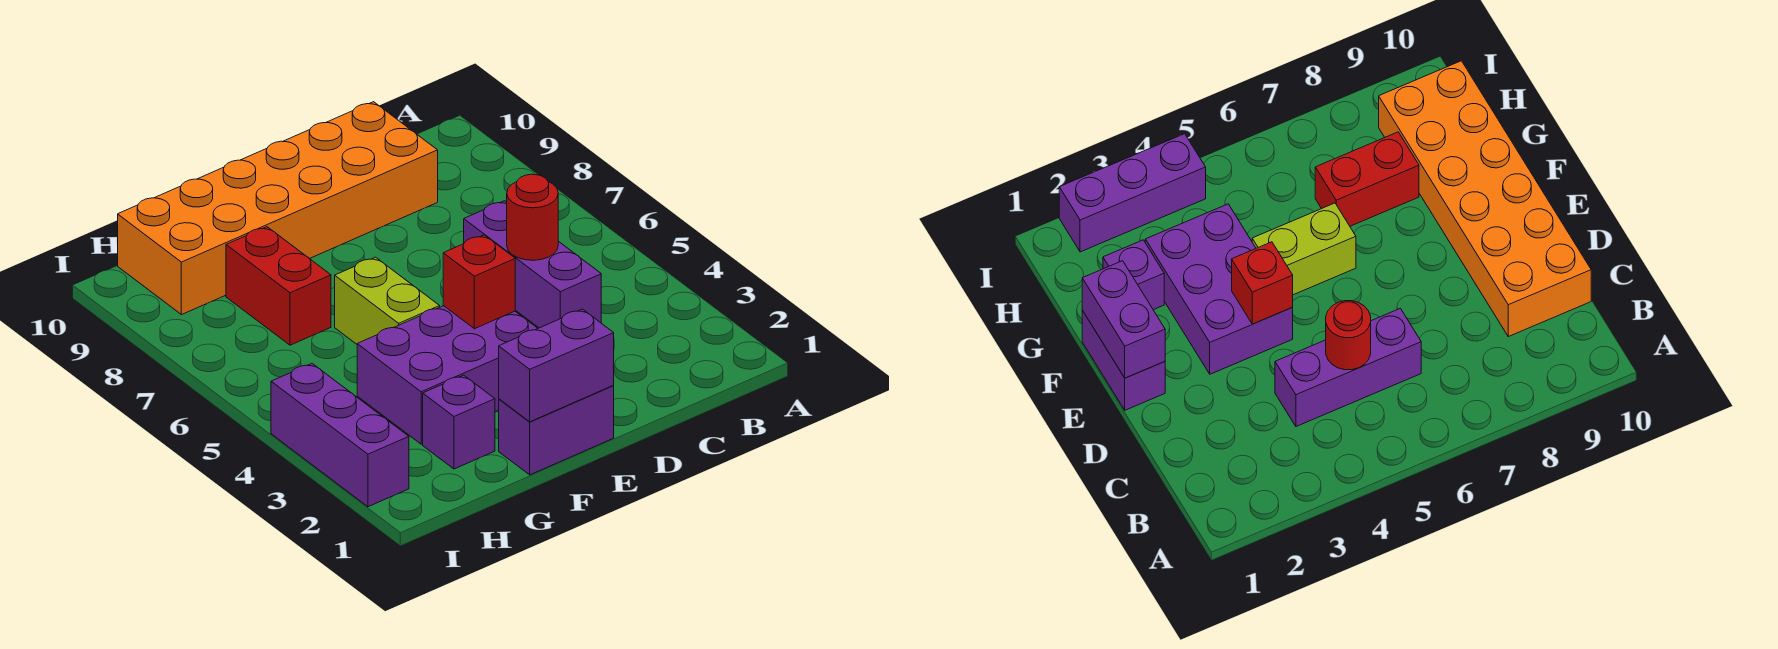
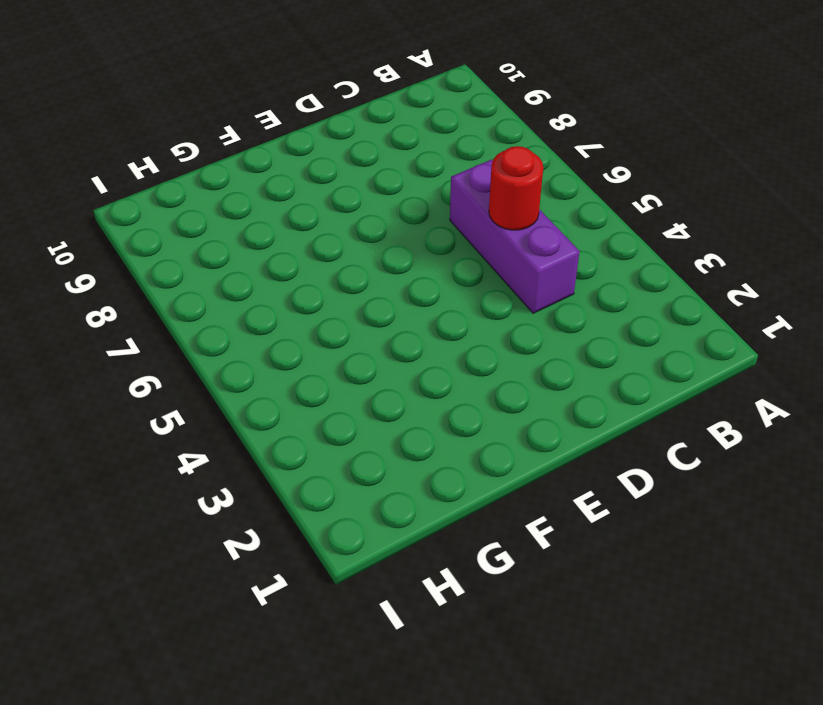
none -> orange brick C9:H10 level 1
none -> purple brick E1:F1 level 1

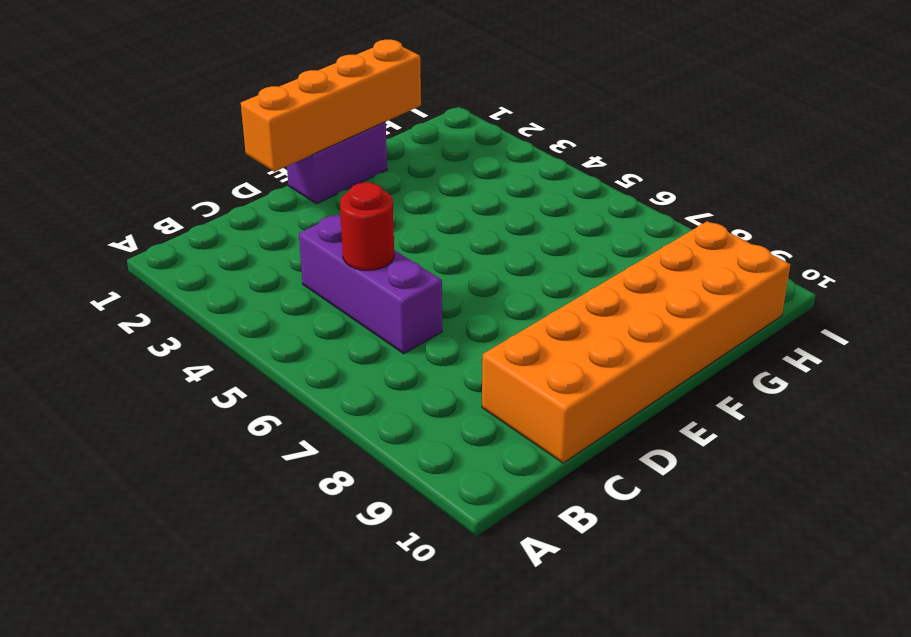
orange brick D1:G1 level 2 -> purple brick E1:F1 level 2
none -> purple brick E3:G4 level 1
none -> lime brick F5:F6 level 1

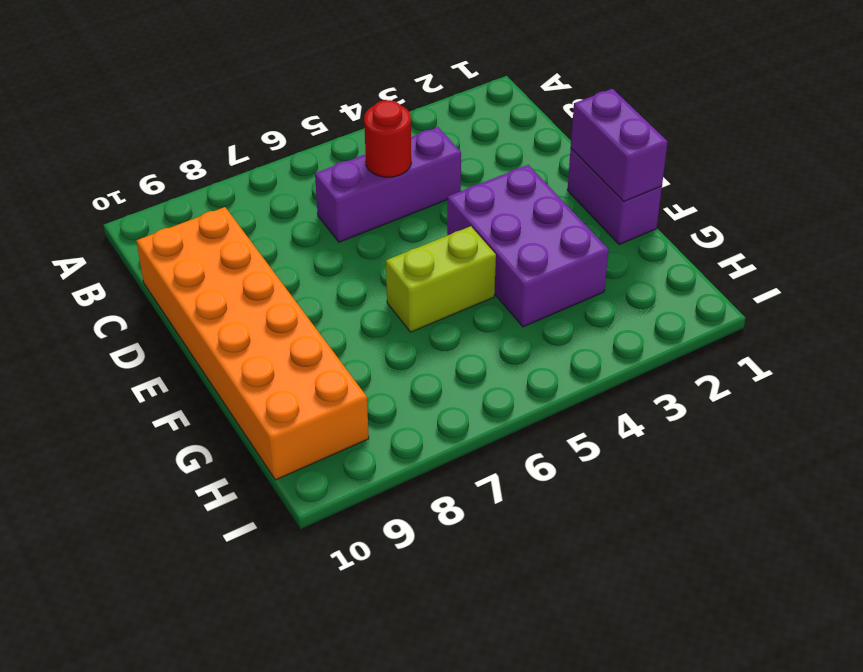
none -> purple brick G2 level 1
none -> red brick G7:G8 level 1

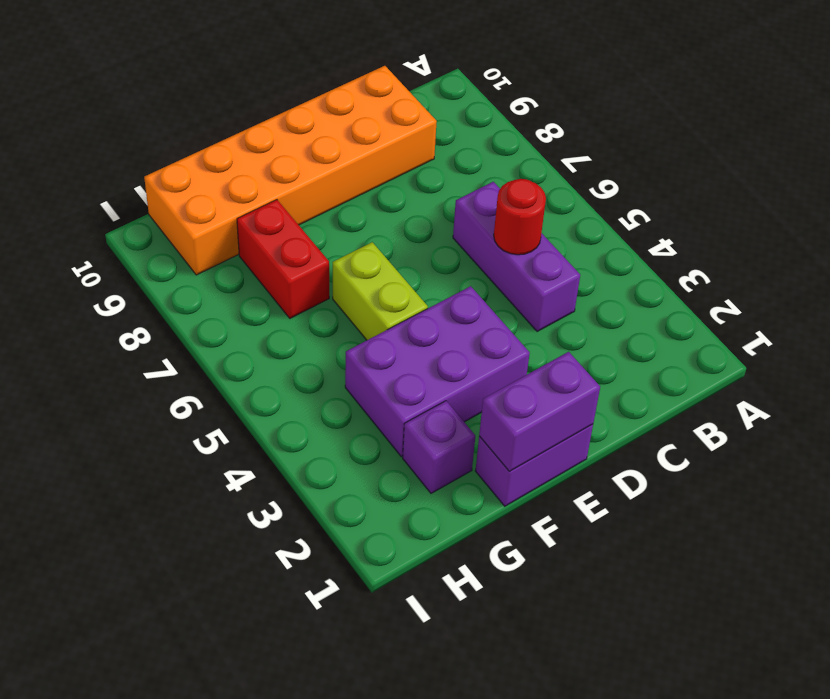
none -> purple brick I2:I4 level 1
none -> red brick E4 level 2

